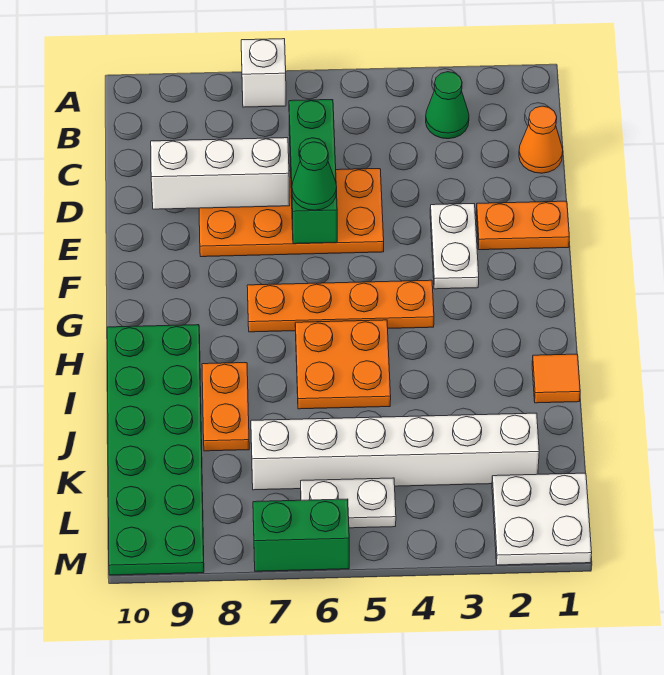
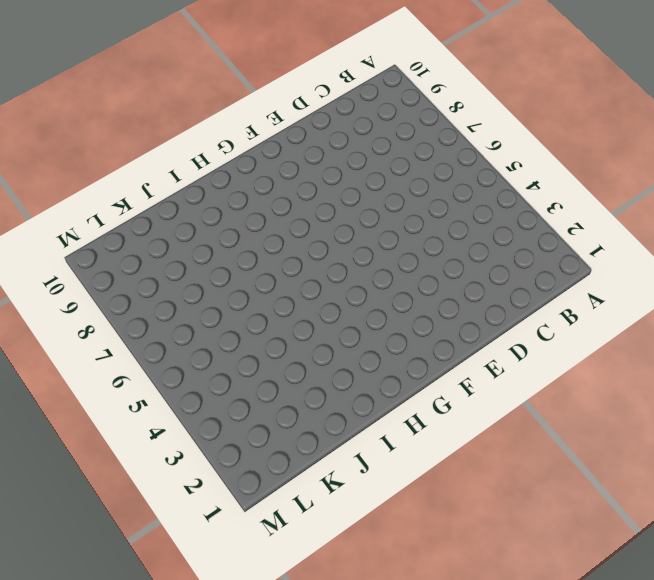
none -> white brick A7 level 1
none -> green cone B3 level 1
none -> orange cone C1 level 1

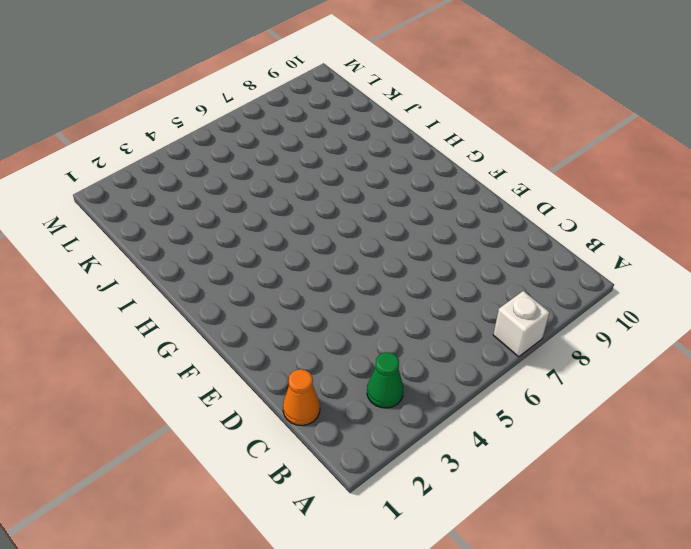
none -> orange plate D5:E8 level 1
none -> orange plate E1:E2 level 1
none -> white plate E3:F3 level 1

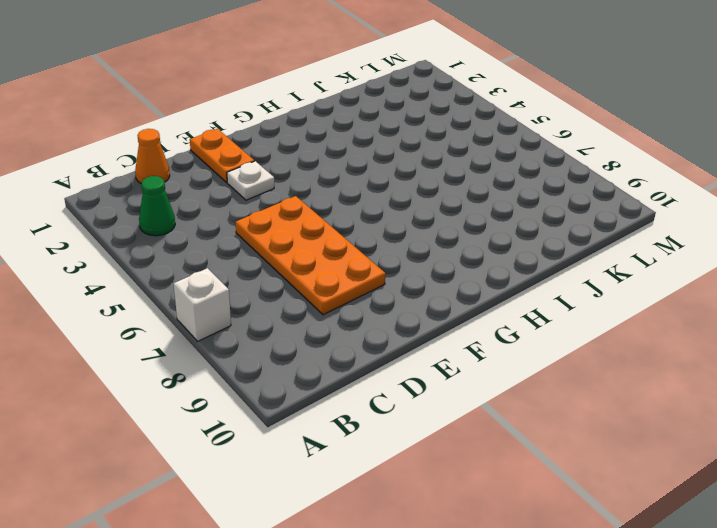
white plate E3 level 1 -> white plate E3:F3 level 1
none -> orange plate G4:G7 level 1
none -> orange plate H5:I6 level 1
none -> green plate H9:M10 level 1

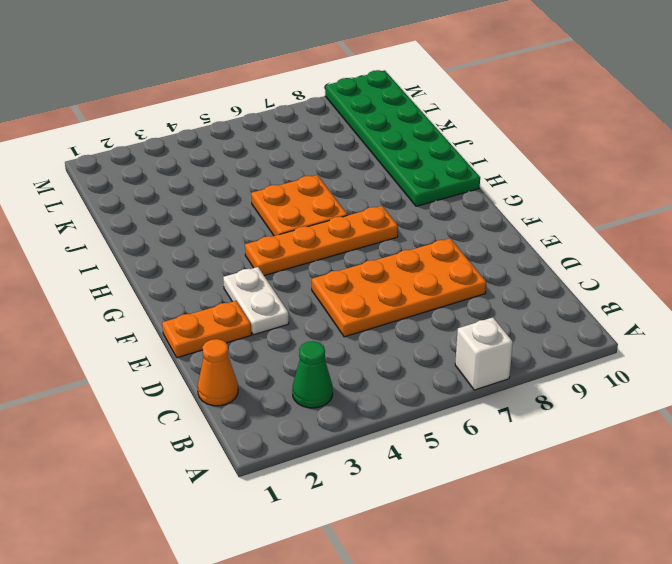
none -> orange tile I1 level 1
none -> orange plate I8:J8 level 1
none -> white brick K2:K7 level 1

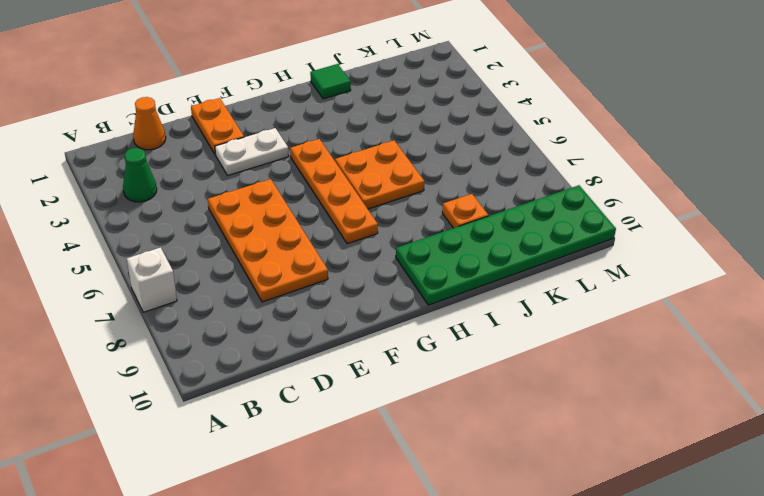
green tile I1 level 1 -> orange tile I1 level 1
orange plate J8 level 1 -> orange plate I8:J8 level 1
none -> white brick K2:K7 level 1
none -> white plate L1:M2 level 1
none -> white plate L5:L6 level 1

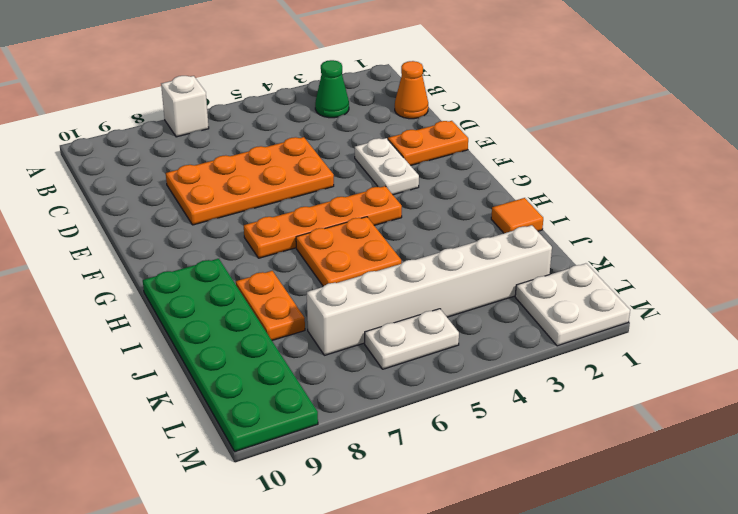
none -> green brick M6:M7 level 1
none -> green brick C6:E6 level 2
none -> white brick D7:D9 level 2

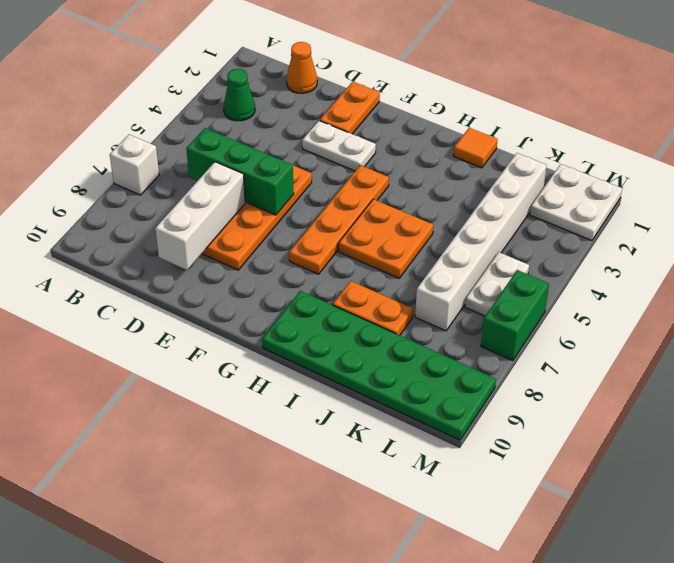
none -> green cone E6 level 3

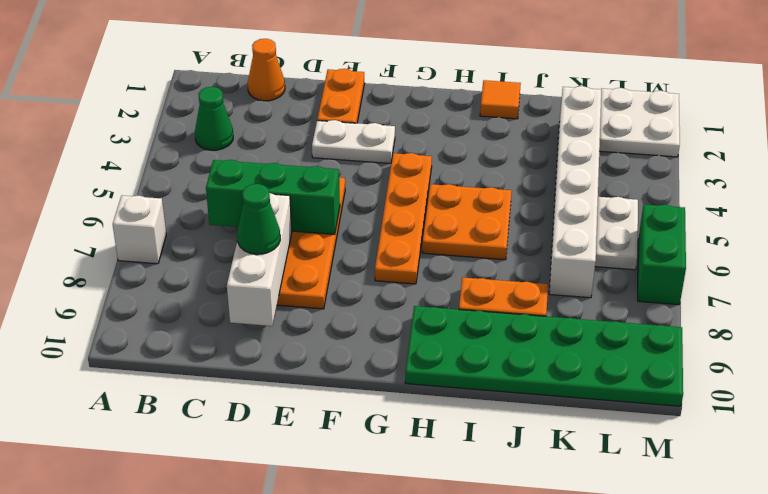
green cone D8 level 3 -> green cone E6 level 3

